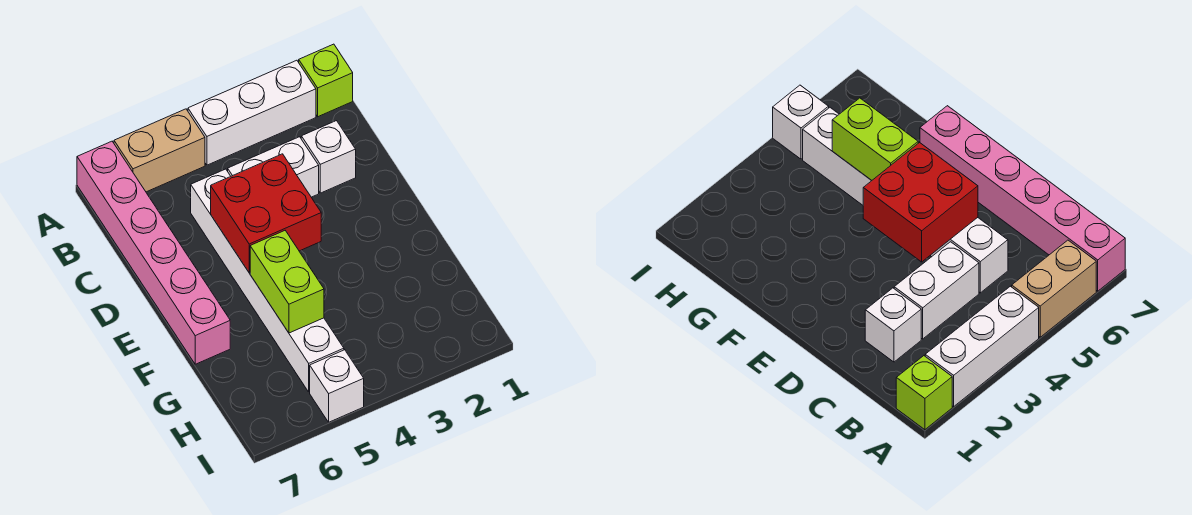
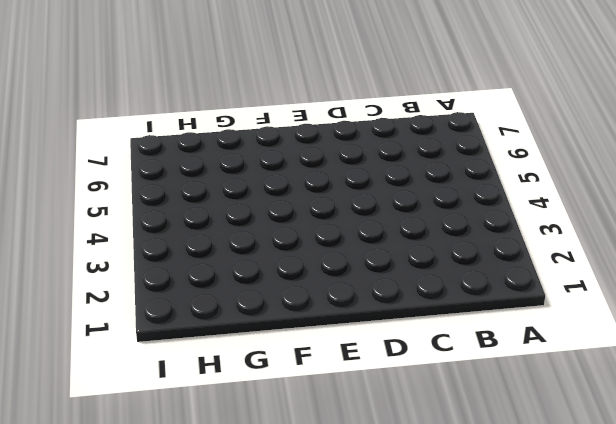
none -> lime brick A1 level 1
none -> white brick A2:A4 level 1

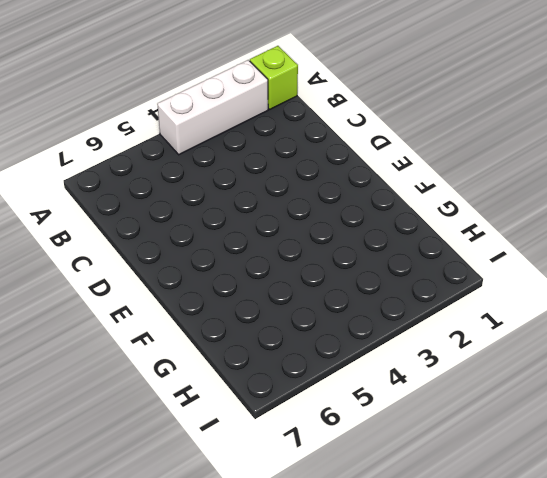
none -> tan brick A5:A6 level 1
none -> pink brick A7:F7 level 1

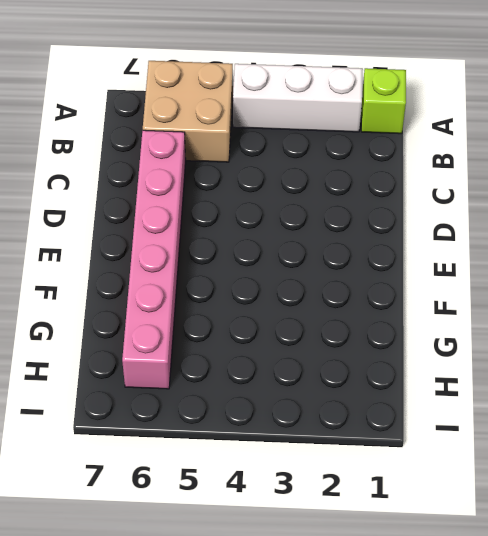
tan brick A5:B6 level 1 -> tan brick A5:A6 level 1
pink brick C6:H6 level 1 -> pink brick A7:F7 level 1
none -> white brick C2 level 1
none -> white brick C3:C4 level 1

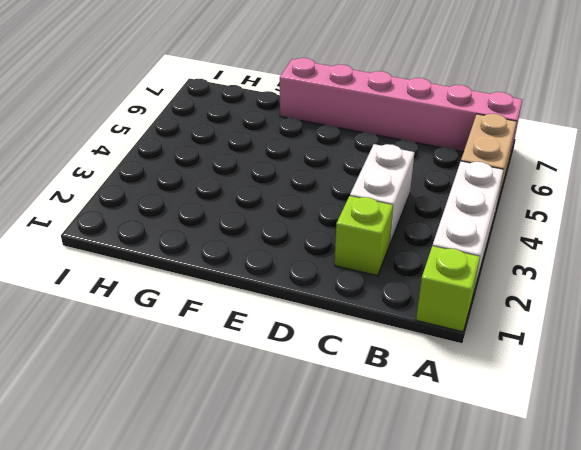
lime brick C2 level 1 -> white brick C2 level 1
none -> white brick C5:H5 level 1
none -> white brick I5 level 1

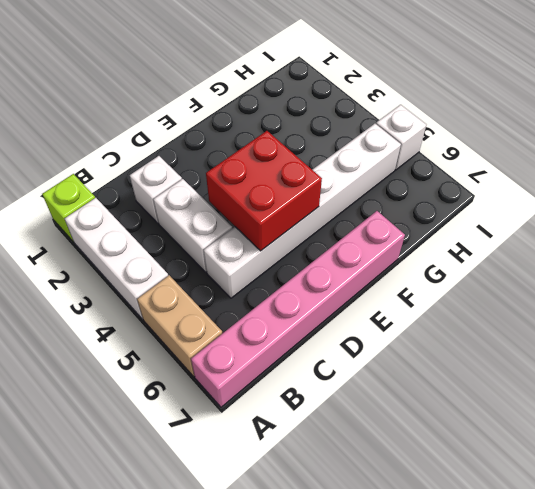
none -> lime brick F5:G5 level 2

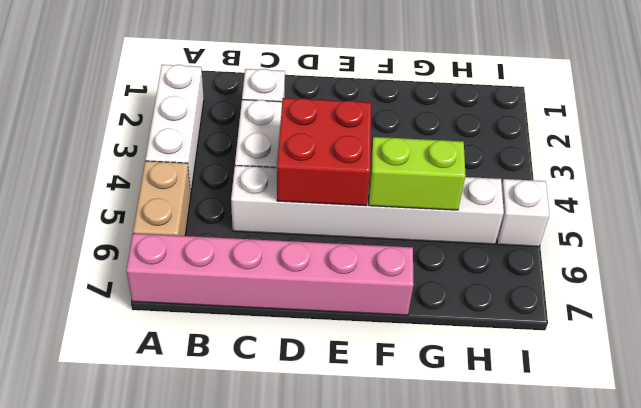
none -> lime brick A1 level 1

